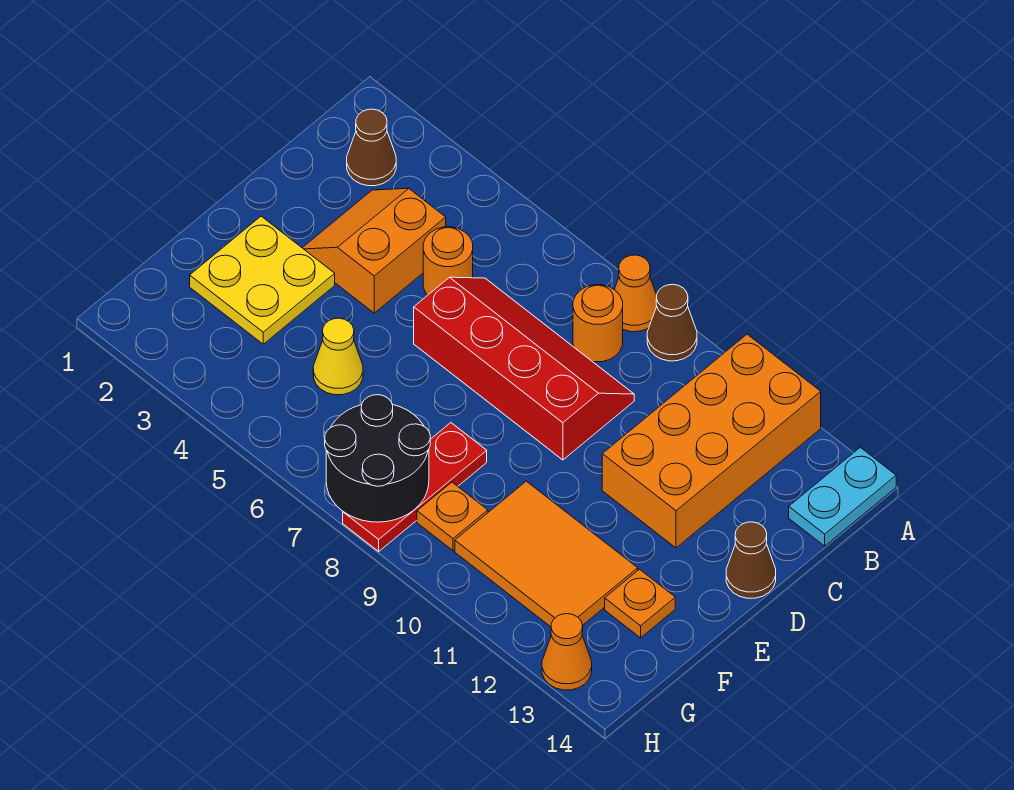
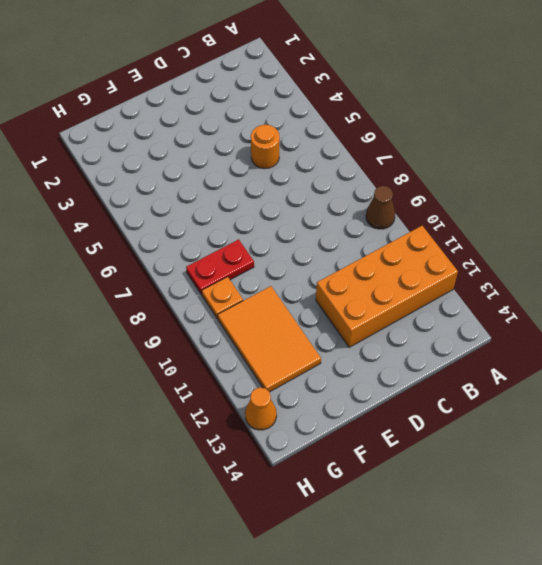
red plate F8:G8 level 1 -> red plate F8:H8 level 1
none -> orange cone A8 level 1
none -> cyan plate A14:B14 level 1
none -> brown cone B2 level 1

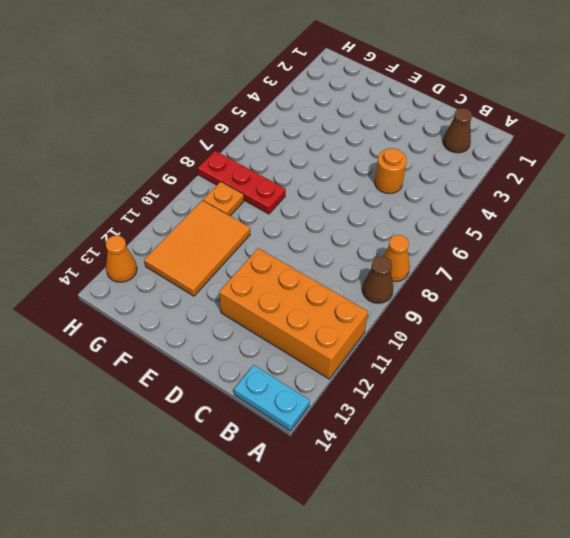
none -> orange round brick B8 level 1
none -> orange slope C3:D4 level 1 top 4
none -> red slope C6:D9 level 1 top D

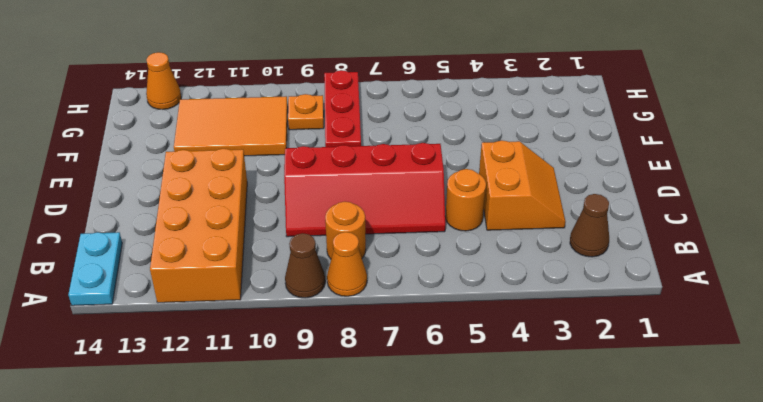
none -> brown cone D14 level 1
none -> yellow plate E2:F3 level 1
none -> yellow cone F5 level 1

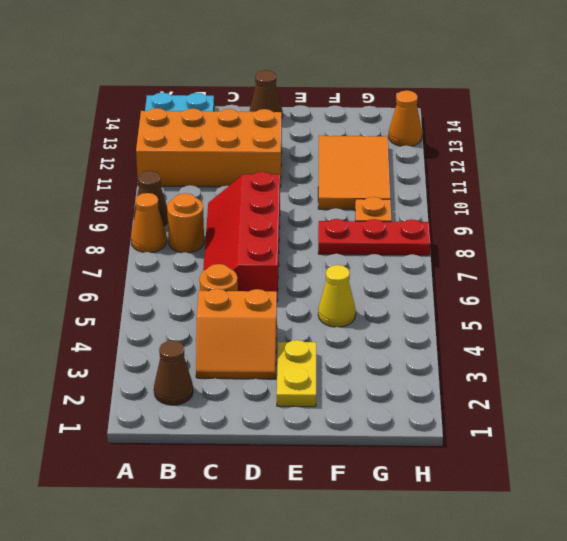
yellow plate E2:E3 level 1 -> yellow plate E2:F3 level 1
none -> orange plate F13 level 1
none -> black round brick G7:H8 level 2

